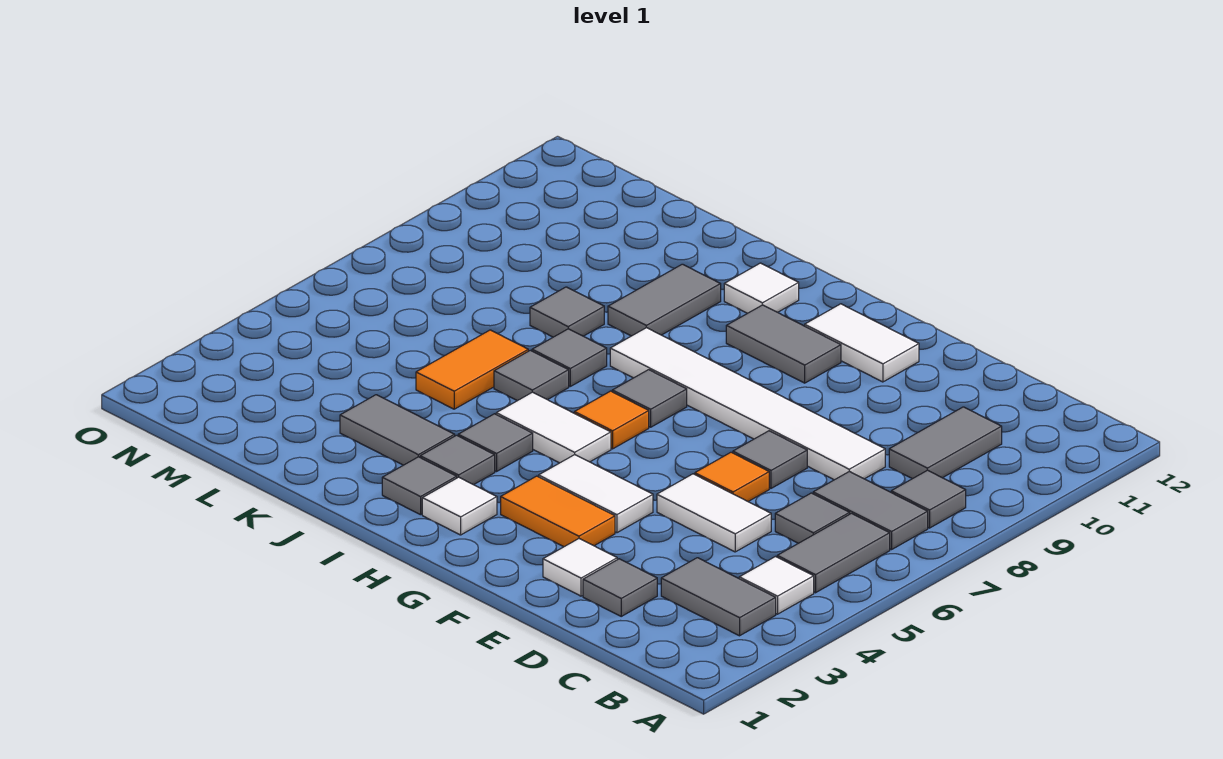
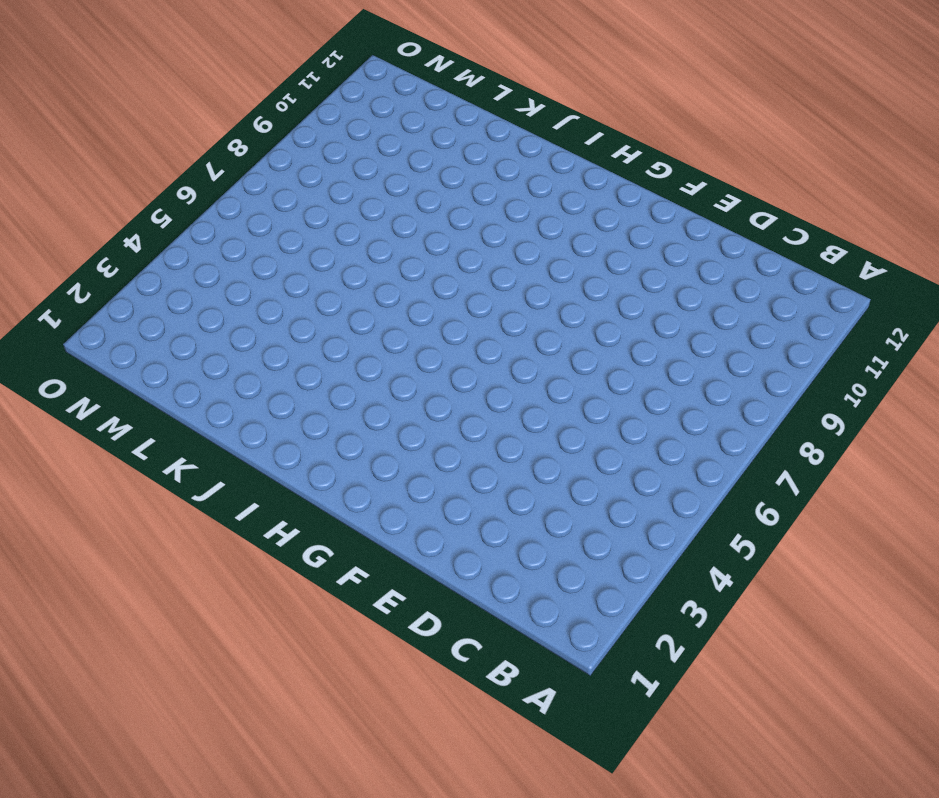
none -> grey tile B3:C3 level 1
none -> white tile B4 level 1
none -> grey tile B5:B6 level 1
none -> grey tile B7:C7 level 1

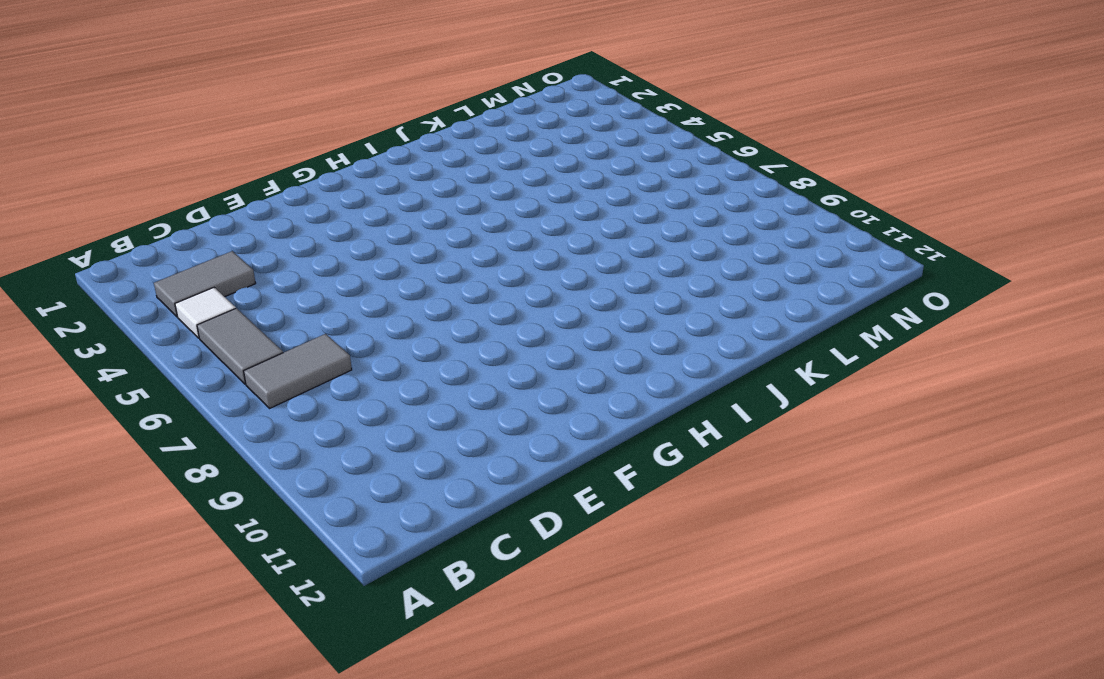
none -> grey tile B8 level 1
none -> grey tile C6 level 1
none -> grey tile C9:C10 level 1
none -> grey tile D2 level 1

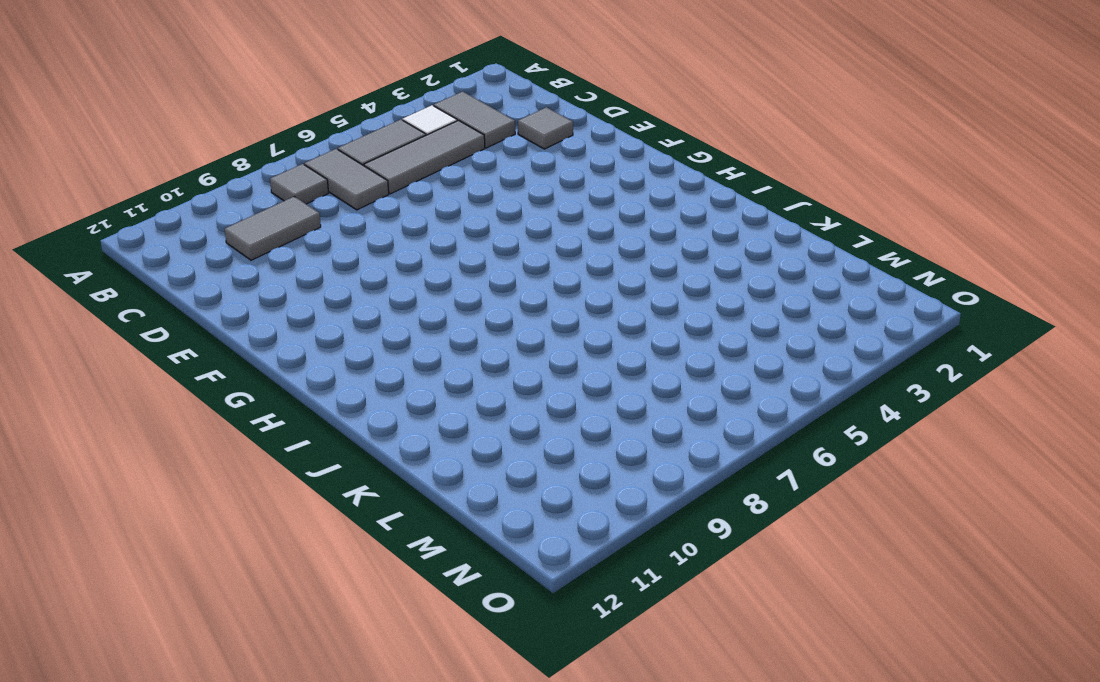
grey tile C4:C6 level 1 -> grey tile C6 level 1
none -> white tile D5:E5 level 1
none -> white tile D8:I8 level 1
none -> white tile E2 level 1
none -> orange tile E6 level 1

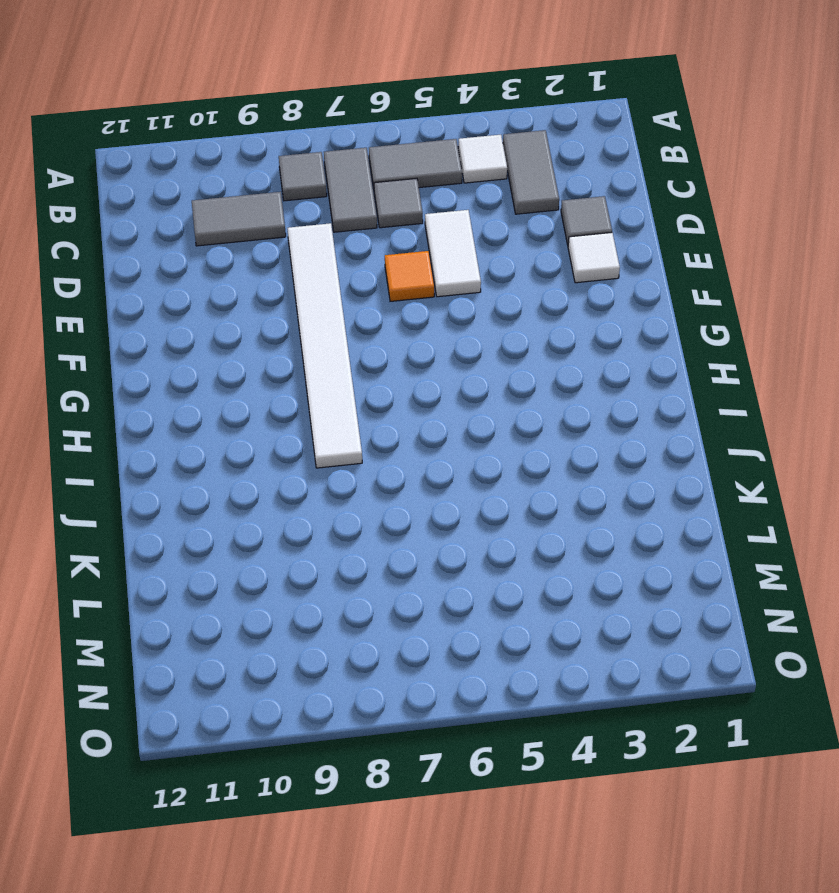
none -> grey tile E7 level 1
none -> orange tile F3:G3 level 1
none -> white tile F4:G4 level 1
none -> white tile F11:G11 level 1

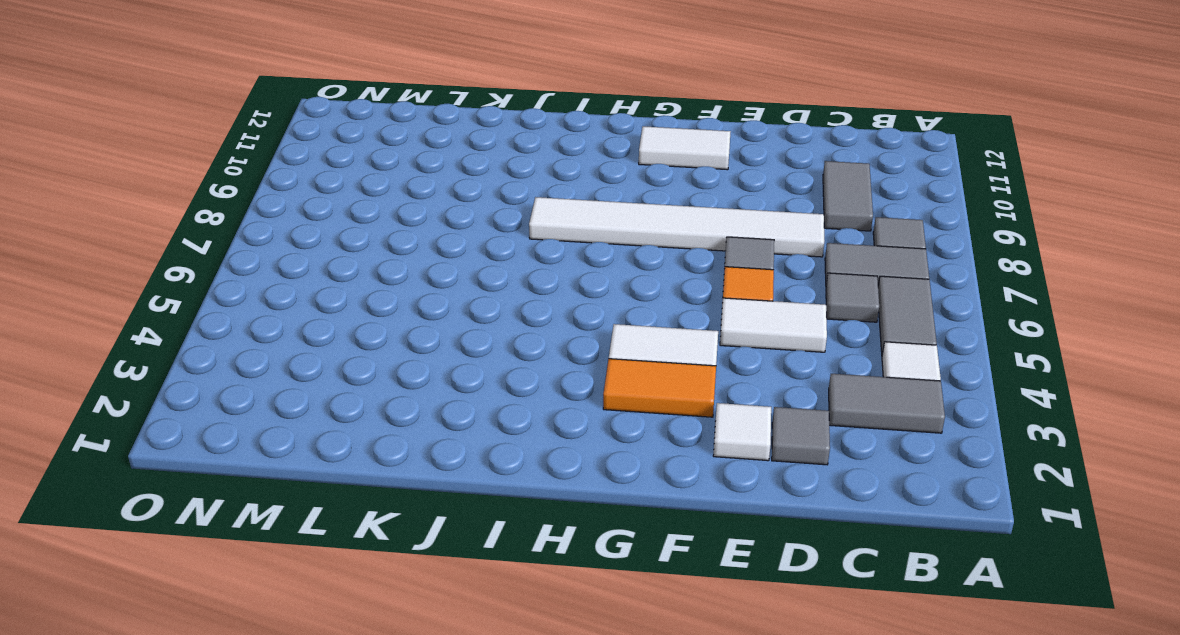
none -> grey tile G10:H10 level 1
none -> white tile H2 level 1
none -> white tile H5:I5 level 1
none -> orange tile H6 level 1

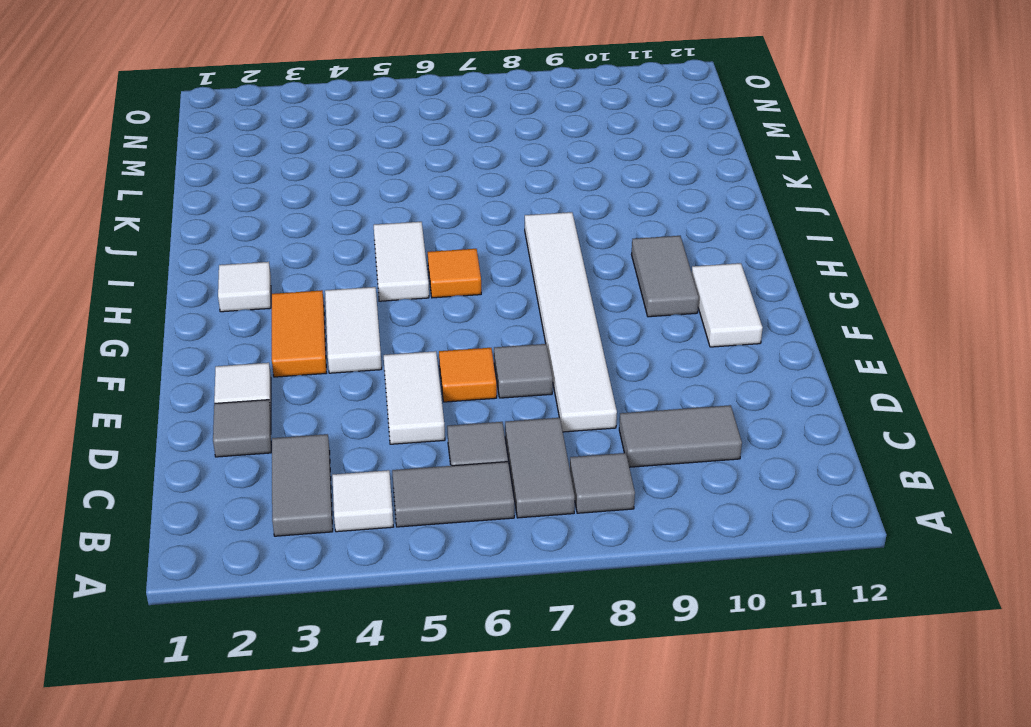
none -> grey tile H7 level 1
none -> grey tile I2 level 1
none -> grey tile I3 level 1
none -> grey tile I4 level 1

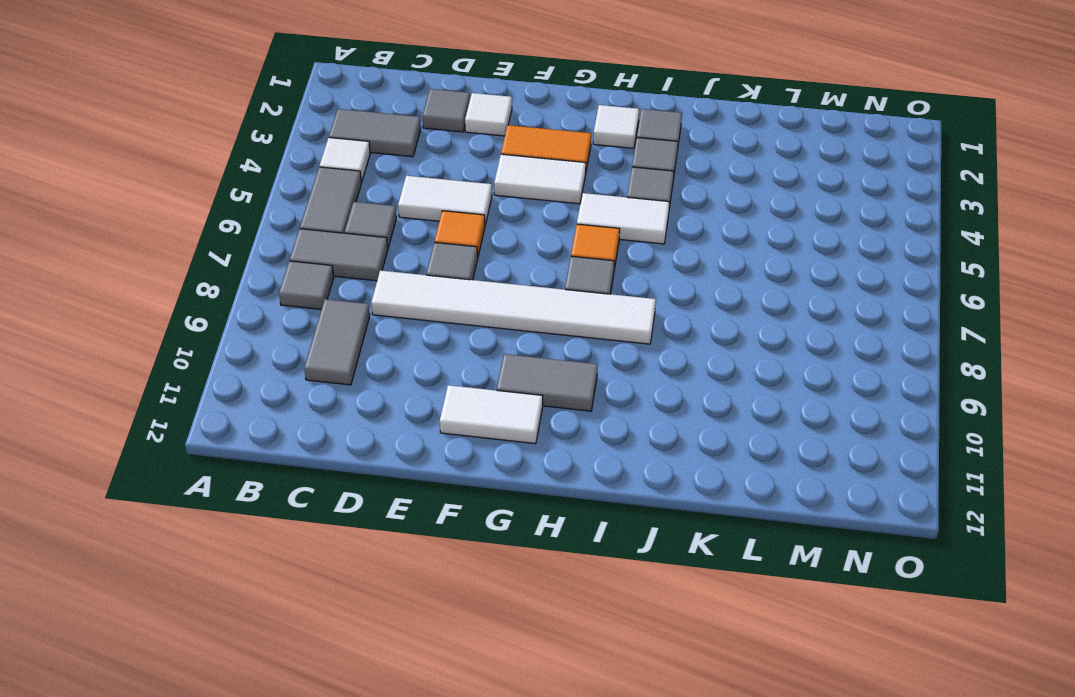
none -> white tile I11 level 1
none -> grey tile J3:K3 level 1
none -> grey tile J6 level 1
none -> grey tile J7 level 1

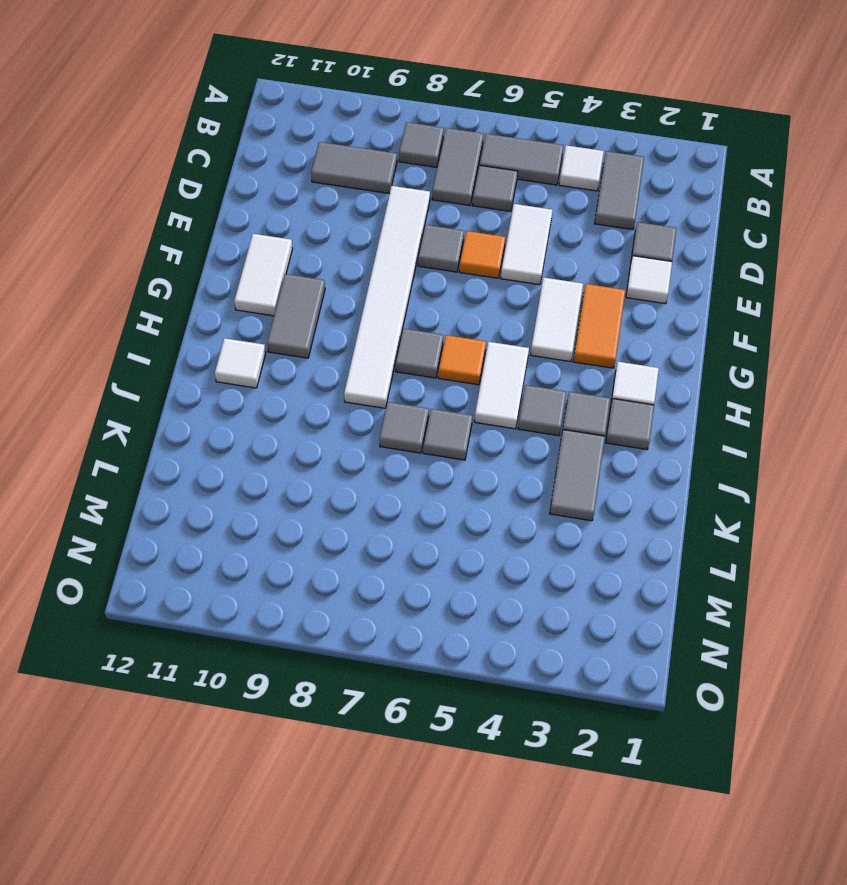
none -> grey tile J9:J10 level 1
none -> orange tile K5:K6 level 1
none -> grey tile K8 level 1

